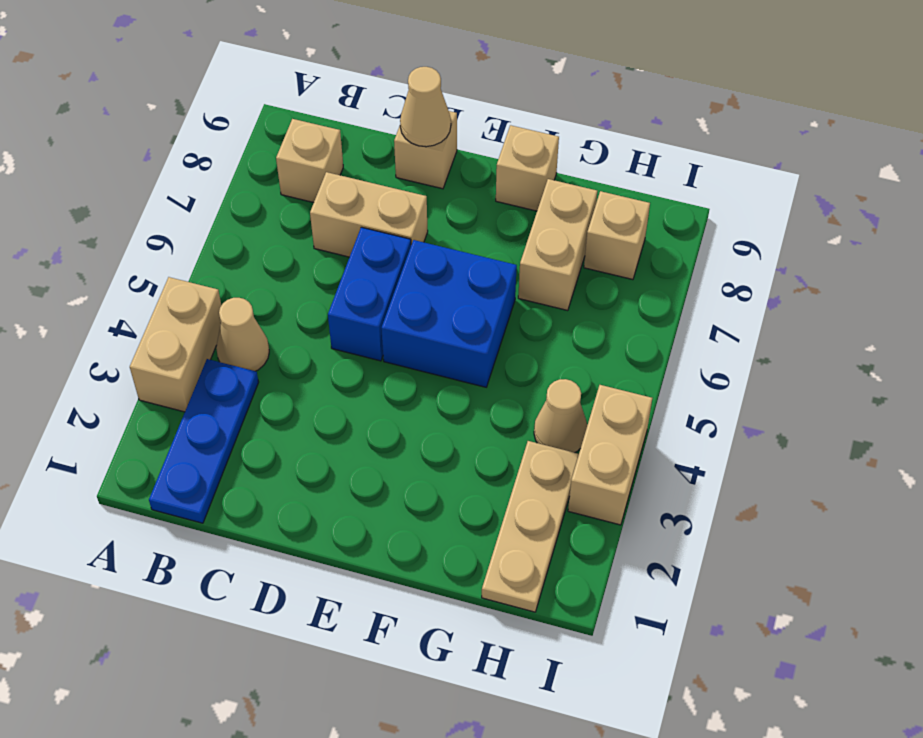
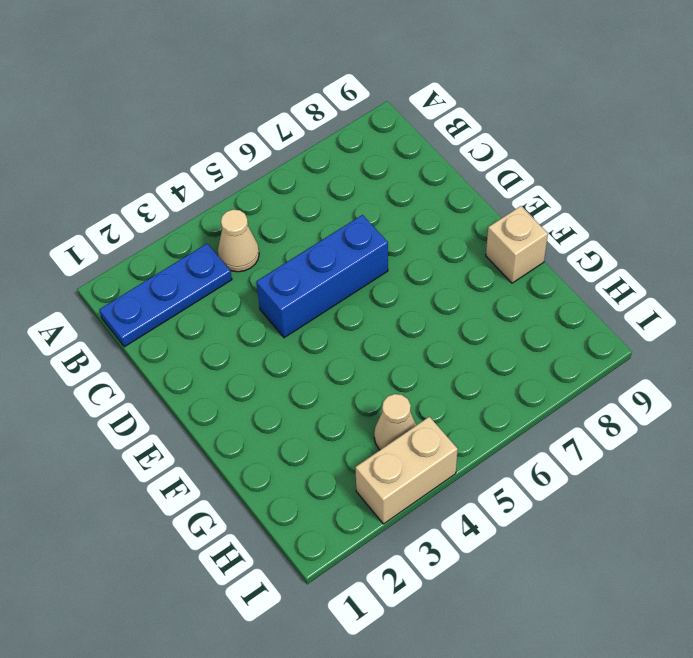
blue brick D4:D6 level 1 -> blue brick D5:D6 level 1
none -> tan brick A3:A4 level 1
none -> tan brick B8 level 1
none -> tan brick C7:D7 level 1

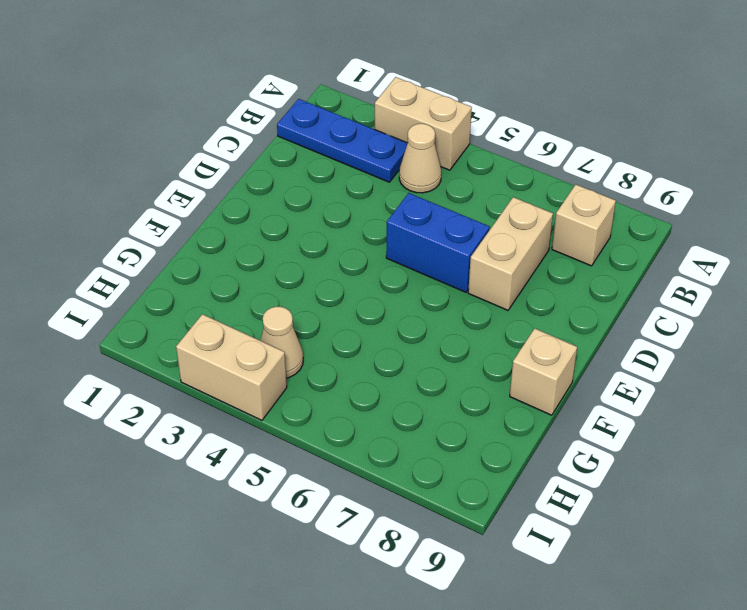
none -> tan brick D9 level 1
none -> blue brick E5:F6 level 1
none -> tan brick G7:G8 level 1

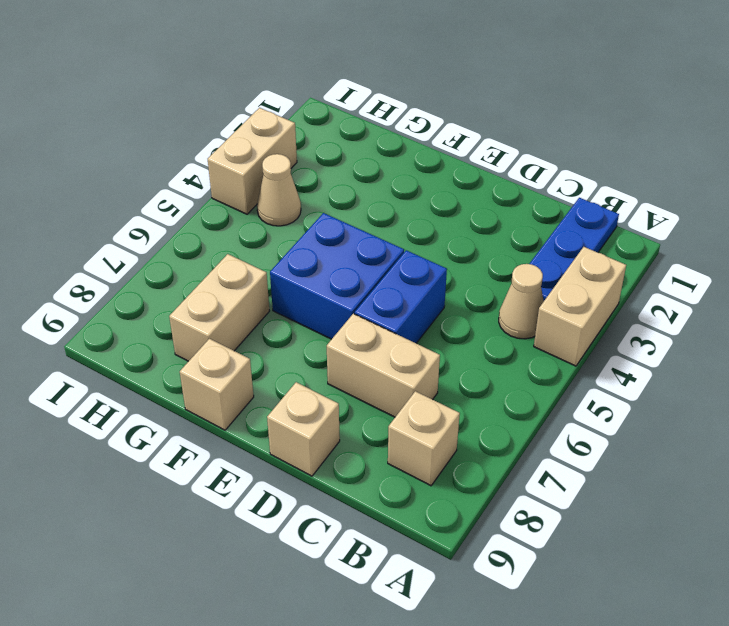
none -> tan plate H1:H3 level 1
none -> tan brick H8 level 1
none -> tan cone D9 level 2

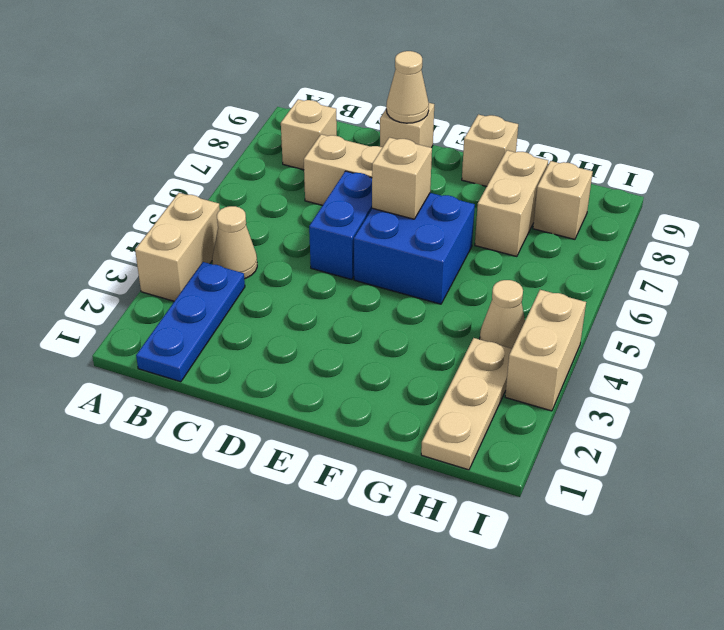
tan brick E6 level 2 -> none

